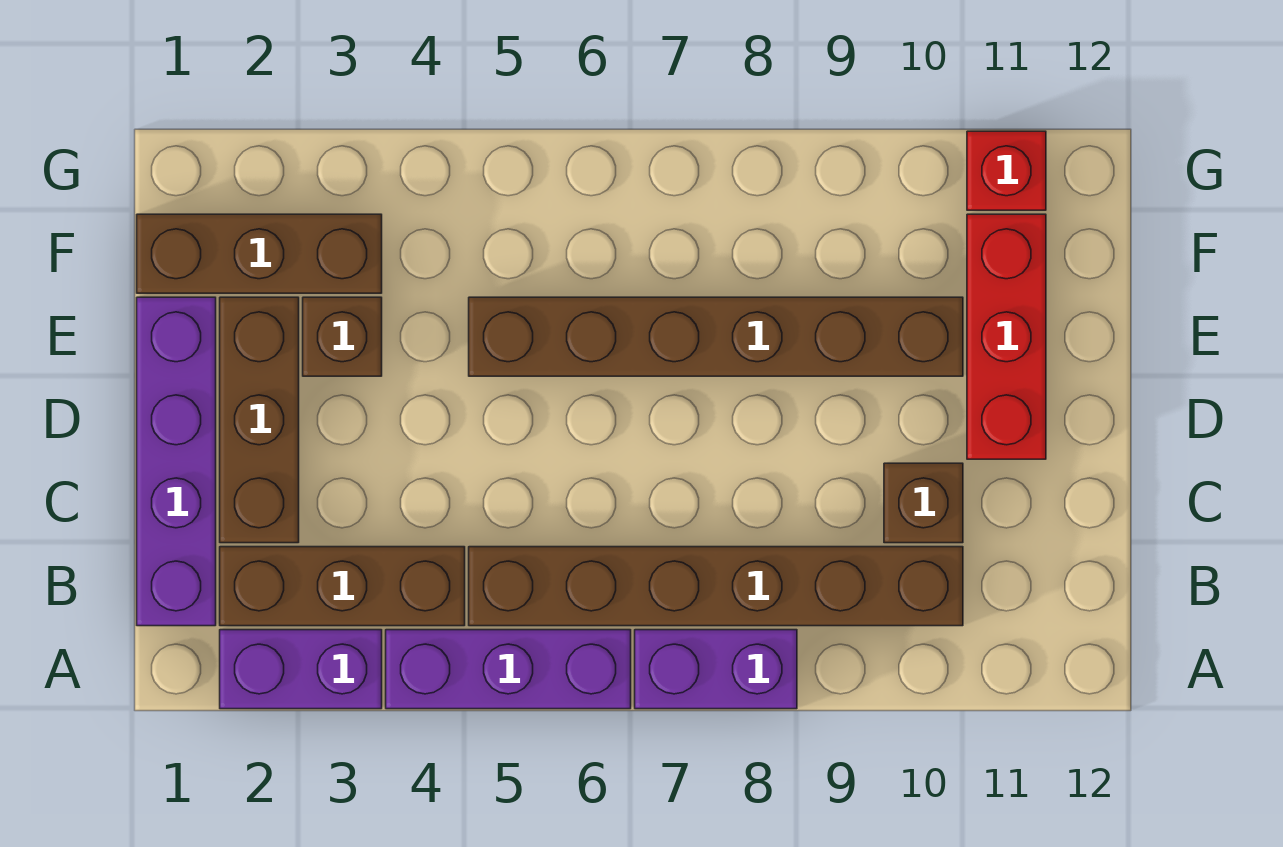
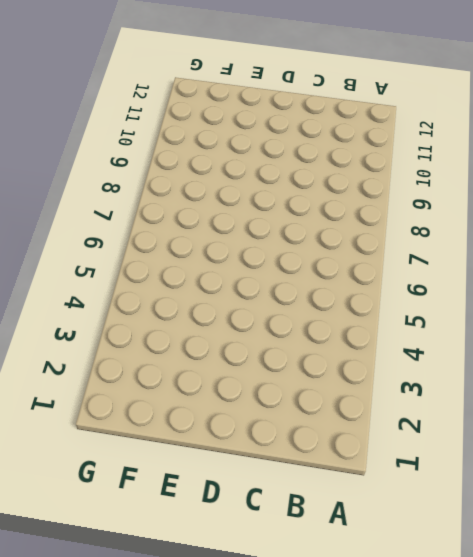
none -> purple brick A2:A3 level 1
none -> purple brick A4:A6 level 1
none -> purple brick A7:A8 level 1

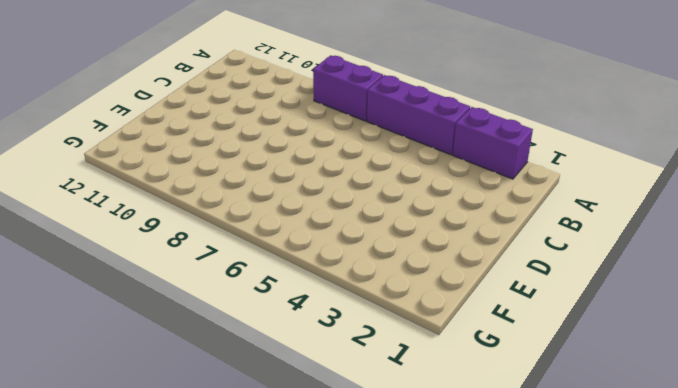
none -> purple brick B1:E1 level 1
none -> brown brick B2:B4 level 1
none -> brown brick B5:B10 level 1

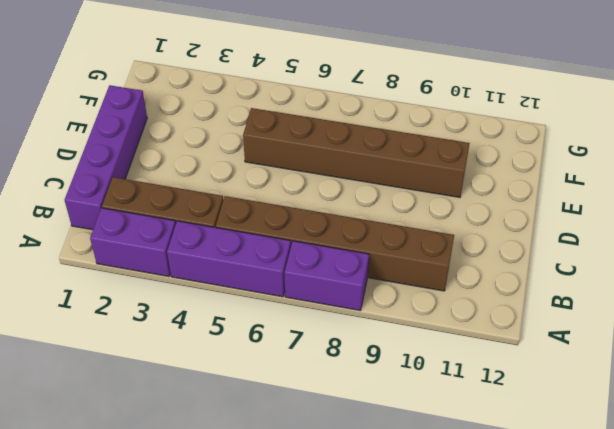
none -> brown brick C2:E2 level 1
none -> brown brick C10 level 1
none -> red brick D11:F11 level 1

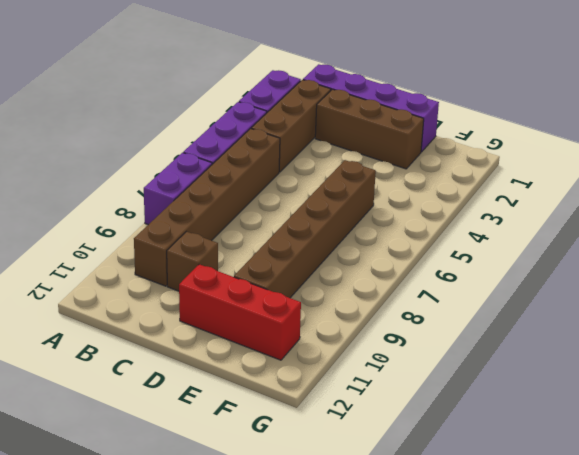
none -> brown brick E3 level 1
none -> brown brick F1:F3 level 1
none -> red brick G11 level 1

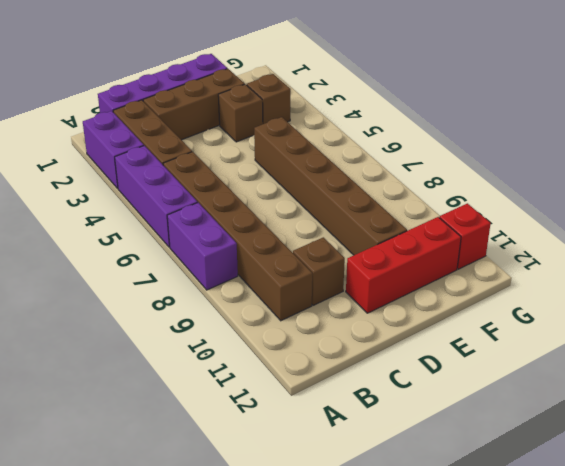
brown brick F3 level 1 -> brown brick F1:F3 level 1

